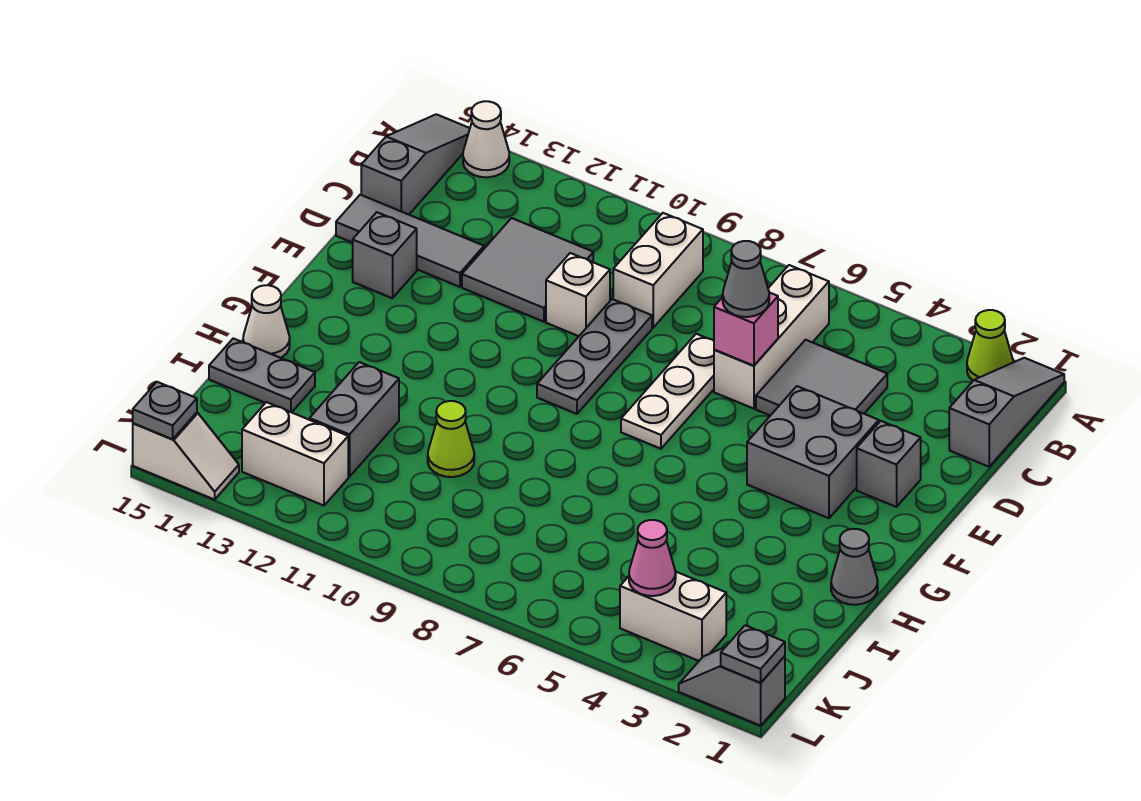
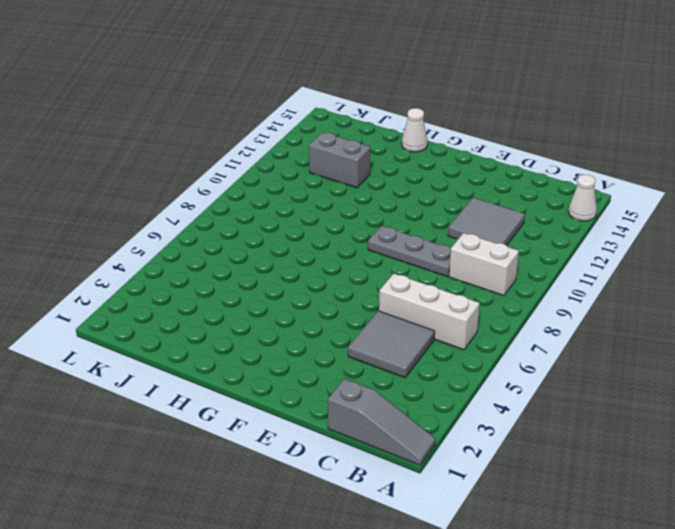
none -> lime cone A2 level 1
none -> grey slope A15:C15 level 1 top C
none -> white plate D7:F7 level 1

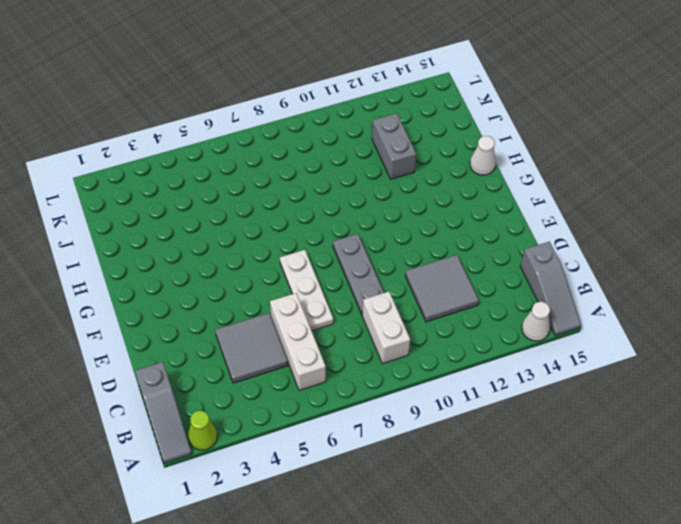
none -> white brick D10 level 1
none -> grey tile D13:D15 level 1
none -> grey brick E2 level 1

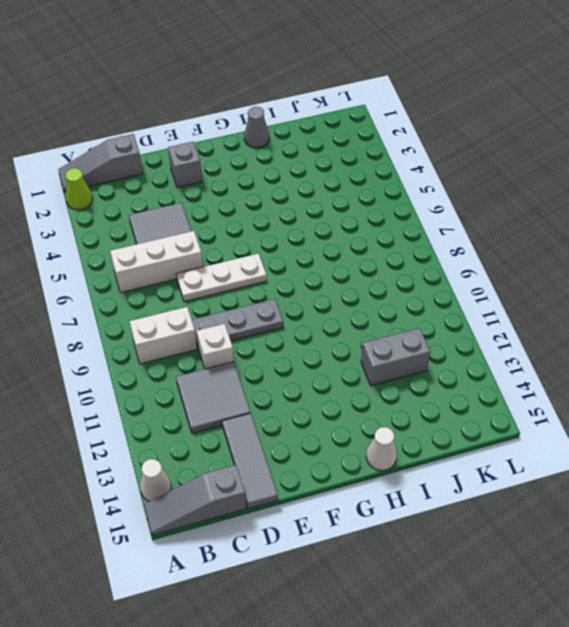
none -> grey brick E3:F4 level 1
none -> grey brick E14 level 1
none -> lime cone I10 level 1

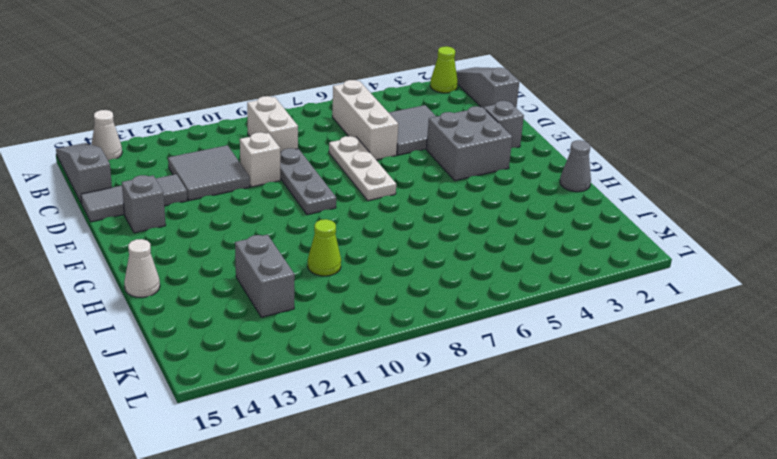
none -> grey plate I14:I15 level 1
none -> white brick K3:K4 level 1
none -> white brick K12:K13 level 1

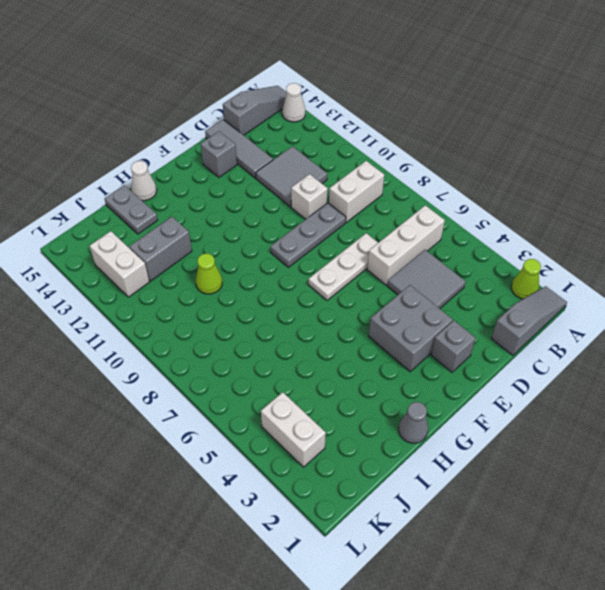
none -> grey slope L1:L2 level 1 top 1
none -> white slope L14:L15 level 1 top 15
none -> pink brick D6 level 2

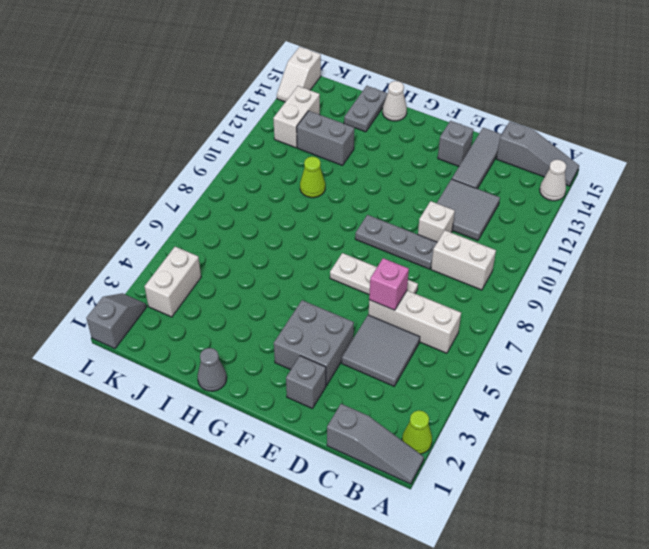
none -> pink cone K4 level 2
none -> grey plate L1 level 2
none -> grey plate L15 level 2

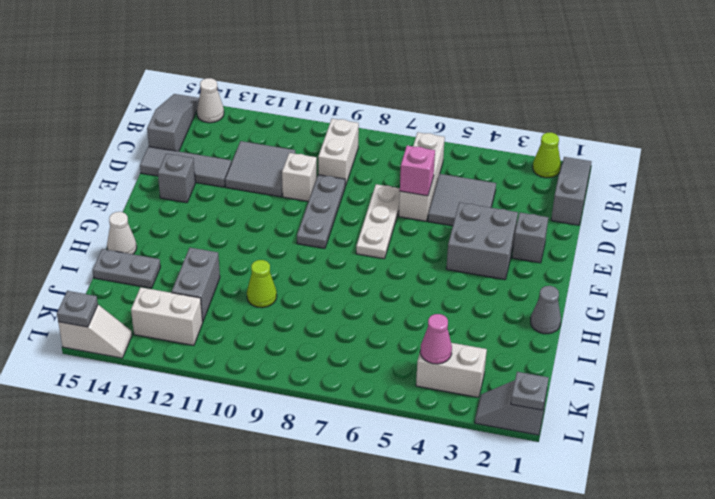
none -> grey cone D6 level 3

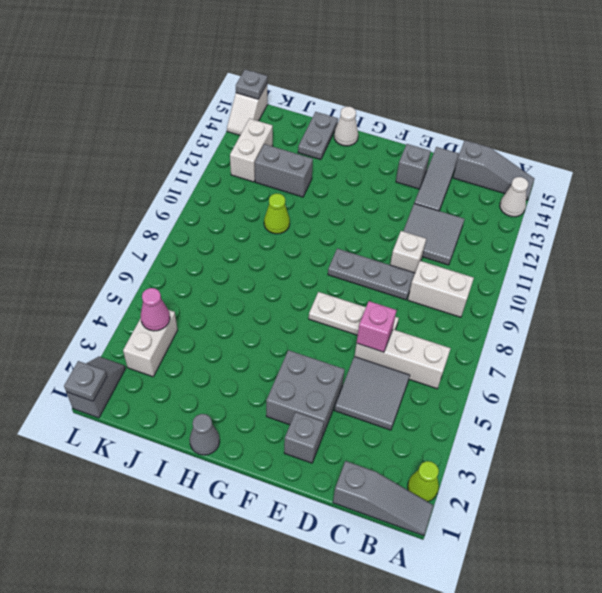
none -> grey cone D6 level 3

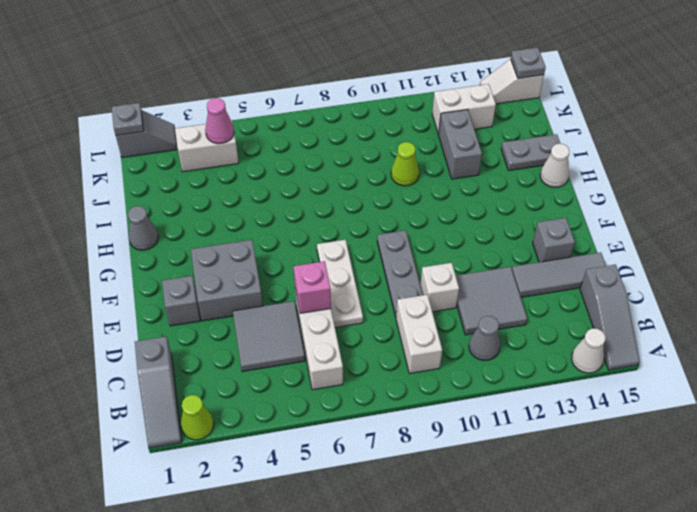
grey cone B11 level 1 -> grey cone D6 level 3

